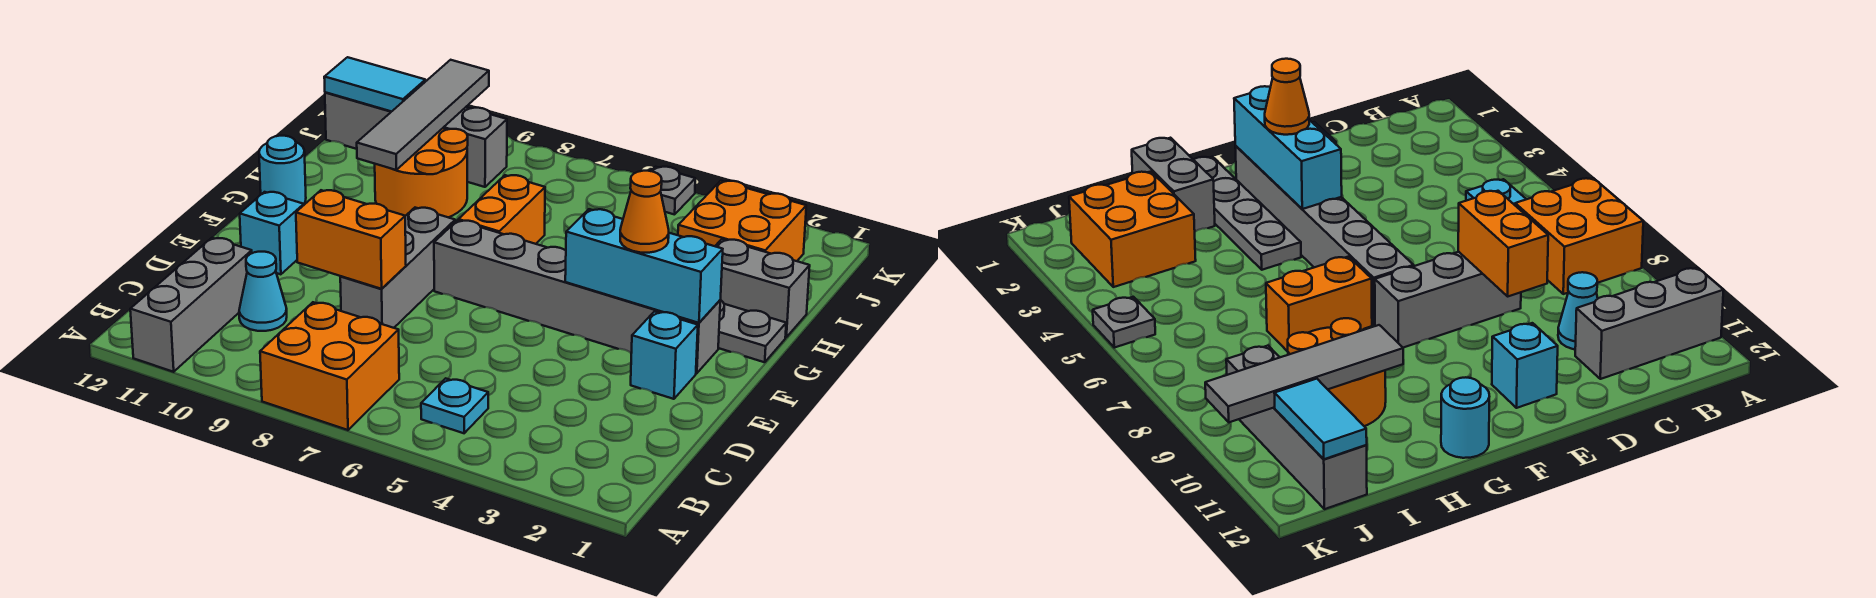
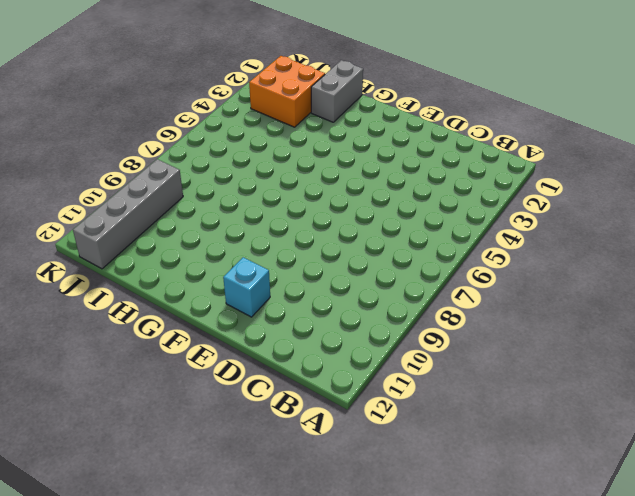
none -> orange brick A7:B8 level 1
none -> grey brick A11:C11 level 1
none -> cyan plate B5 level 1

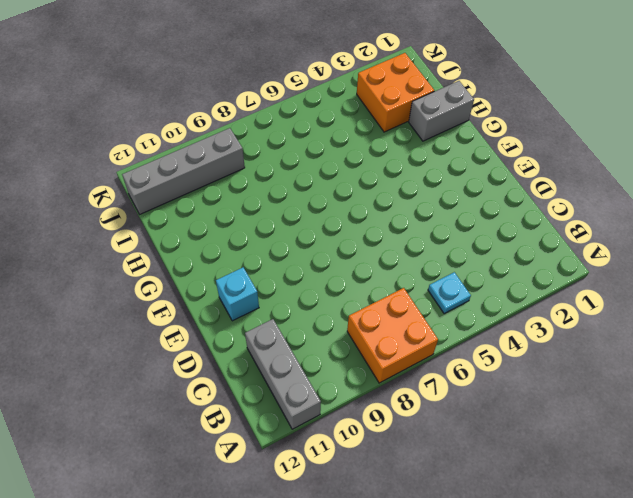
none -> cyan cone C10 level 1
none -> grey brick D8:F8 level 1
none -> cyan brick E2 level 1

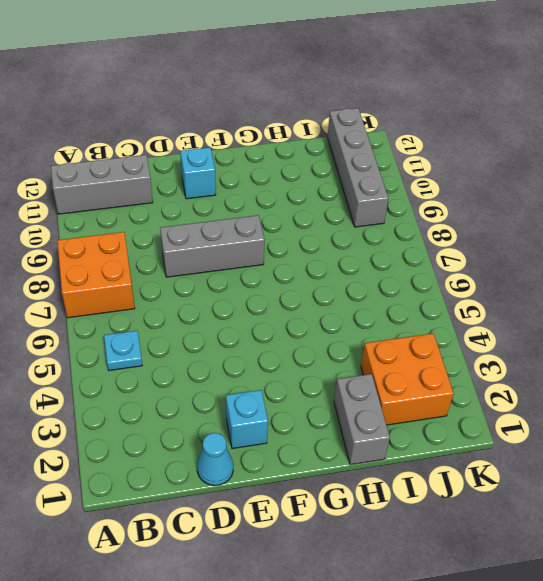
cyan cone D1 level 1 -> cyan cone C10 level 1
none -> grey brick F2:F7 level 1
none -> grey plate G1:G4 level 1
none -> orange brick G7:H7 level 1

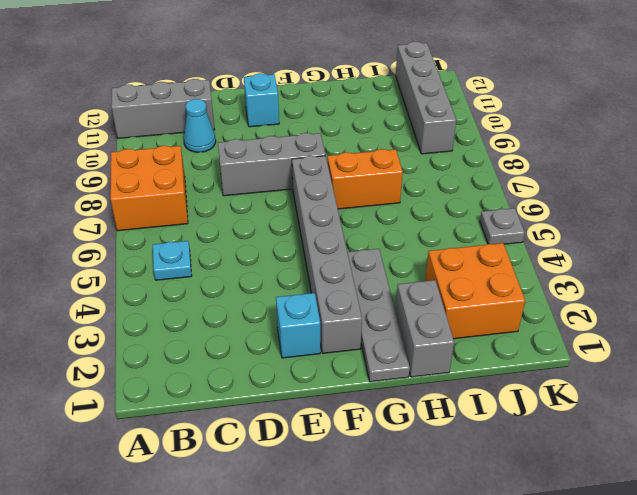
none -> cyan round brick G12 level 1
none -> orange round brick H9:I10 level 1
none -> orange brick D8:D9 level 2

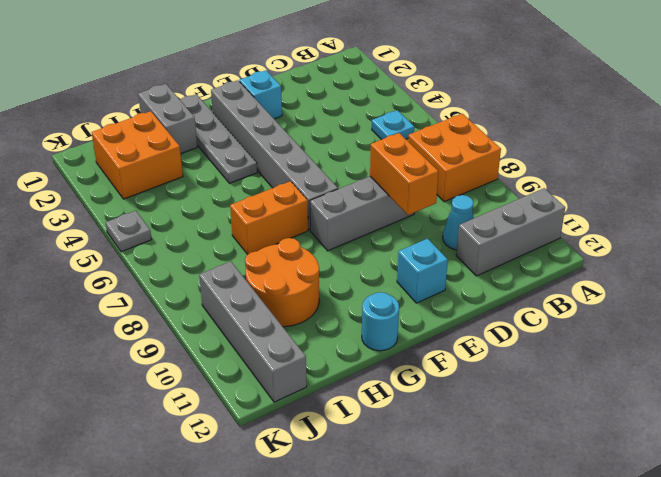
none -> cyan brick F2:F4 level 2
none -> grey tile H10:K10 level 2
none -> cyan tile J11:J12 level 2

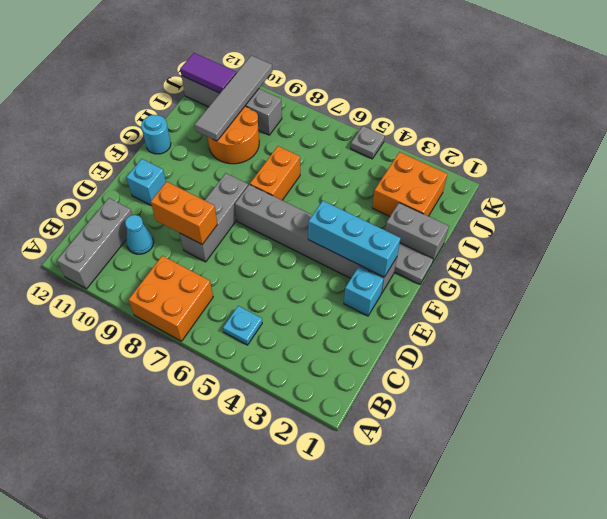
purple tile J11:J12 level 2 -> cyan tile J11:J12 level 2
none -> orange cone F3 level 3

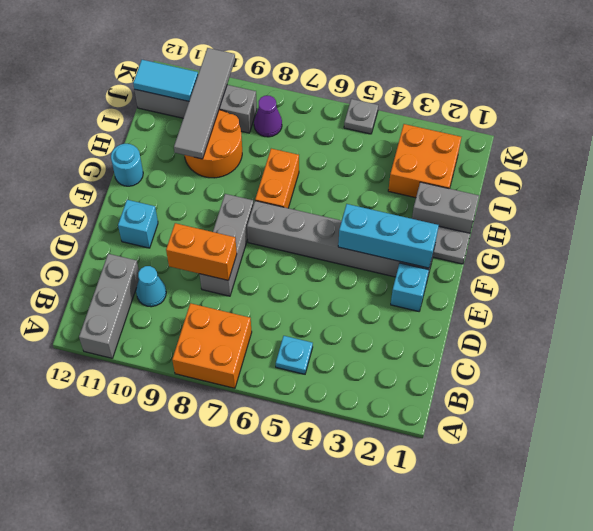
purple cone J8 level 1 -> none
none -> orange cone F3 level 3

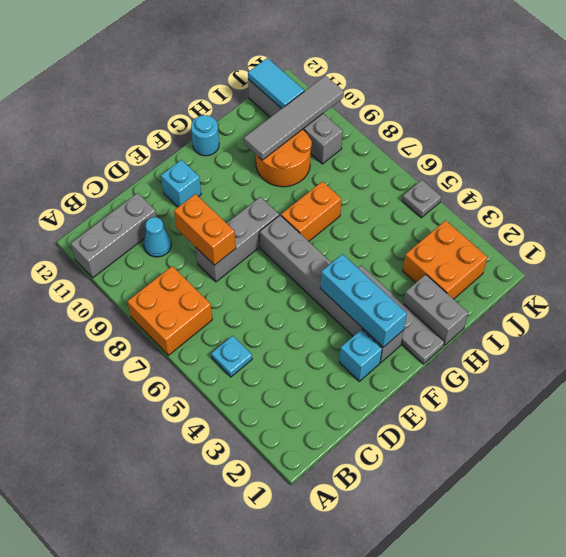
none -> orange cone F3 level 3

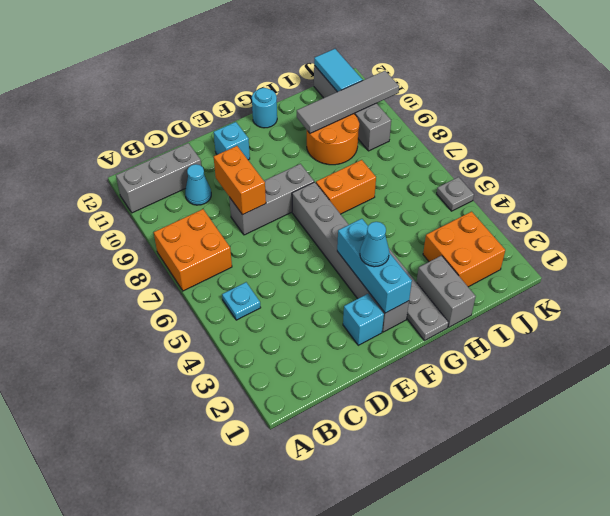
cyan cone F3 level 3 -> orange cone F3 level 3

